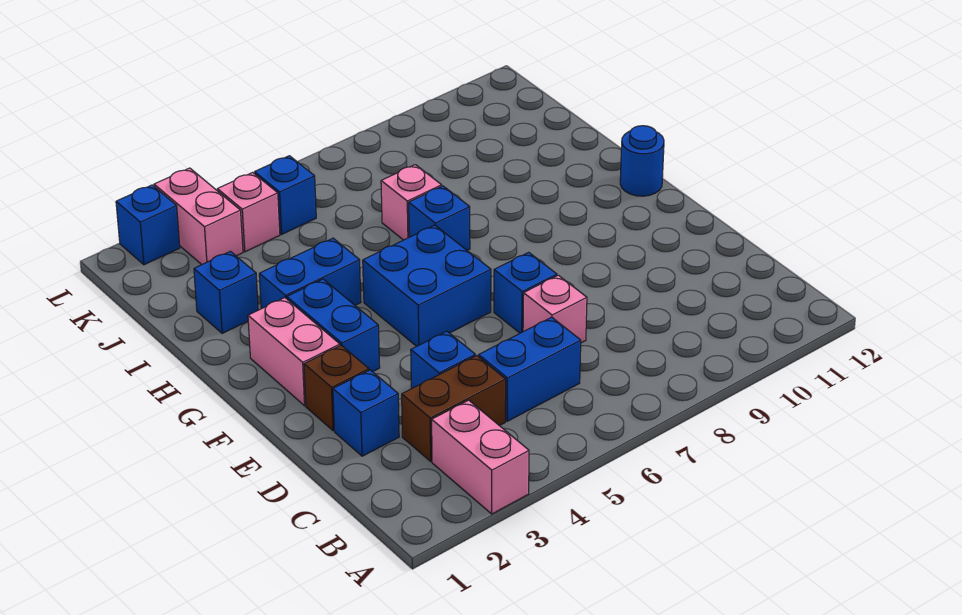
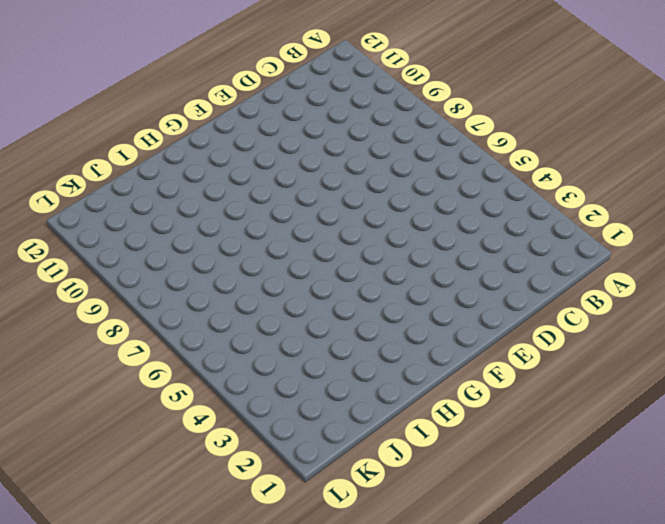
none -> pink brick A3:B3 level 1
none -> brown brick C3:C4 level 1
none -> blue brick C5:C6 level 1

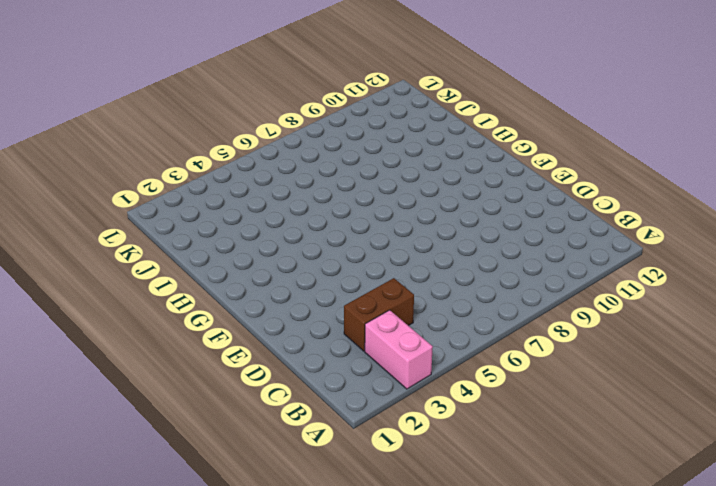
none -> blue brick C5:C6 level 1
none -> blue brick D2 level 1
none -> blue brick D4 level 1

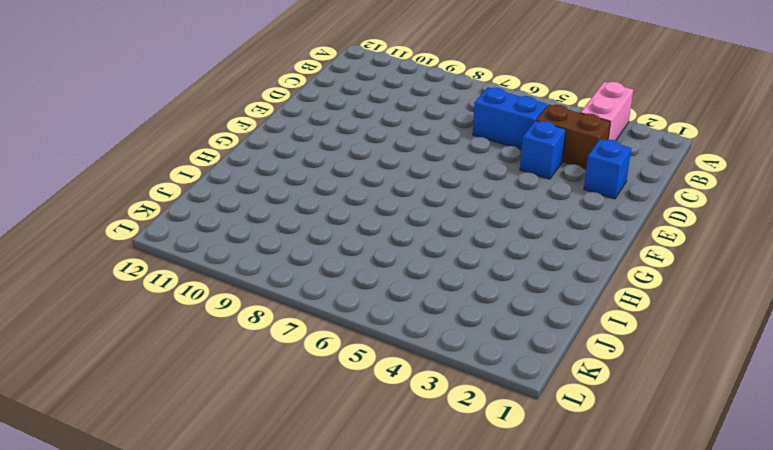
none -> pink brick D7 level 1
none -> brown brick E2 level 1
none -> blue brick E7 level 1

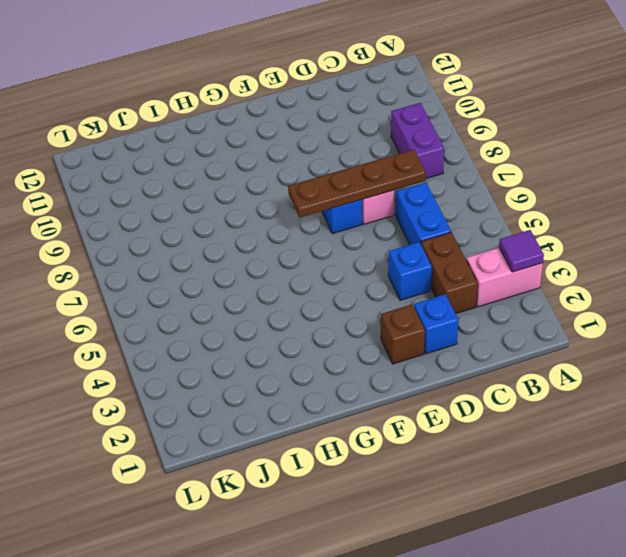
purple tile A3 level 2 -> none
purple brick B8:B9 level 1 -> none
brown plate C7:F7 level 2 -> none
none -> pink brick F2:G2 level 1
none -> blue brick F3:G3 level 1
none -> blue brick F5:G6 level 1

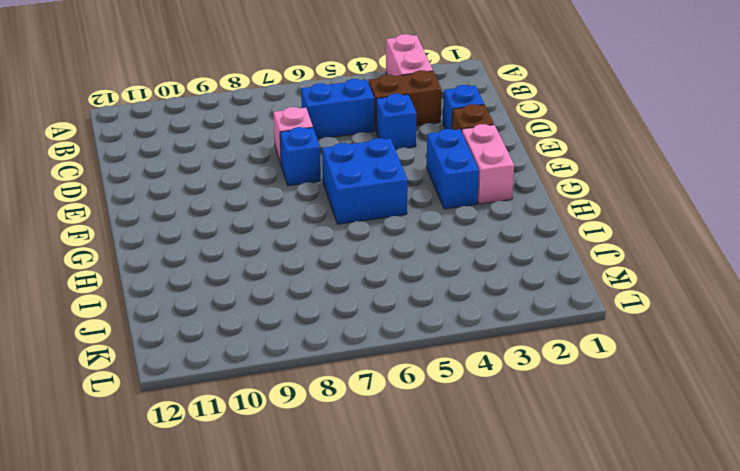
none -> blue round brick G12 level 1
none -> blue brick H3:H4 level 1
none -> blue brick H7 level 1

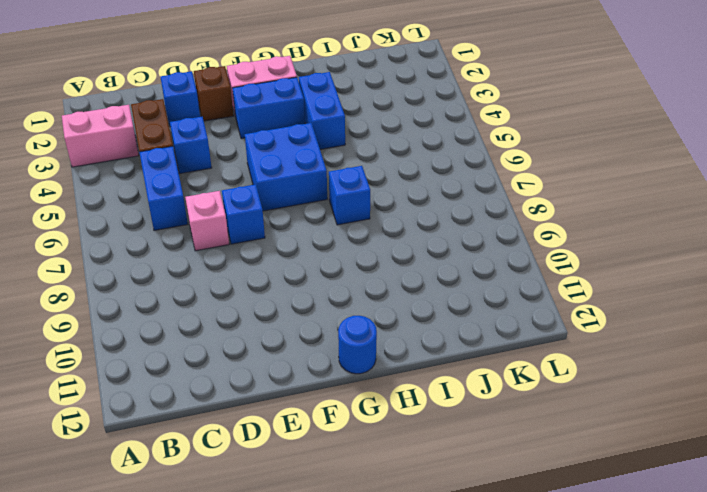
none -> blue brick I2 level 1
none -> pink brick I7 level 1
none -> pink brick K3:L3 level 1

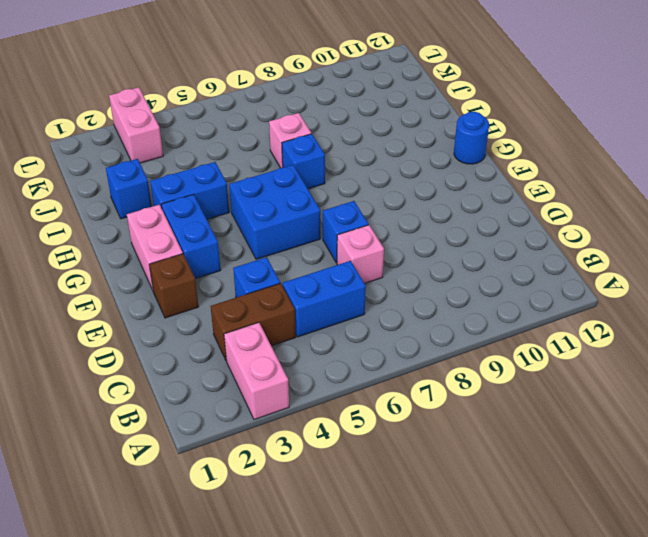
none -> blue brick D2 level 1
none -> pink brick K4 level 1
none -> blue brick K5 level 1

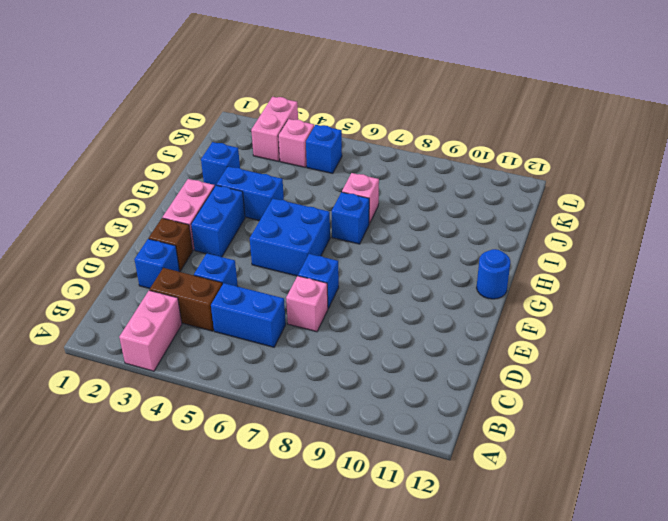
none -> blue brick L2 level 1

